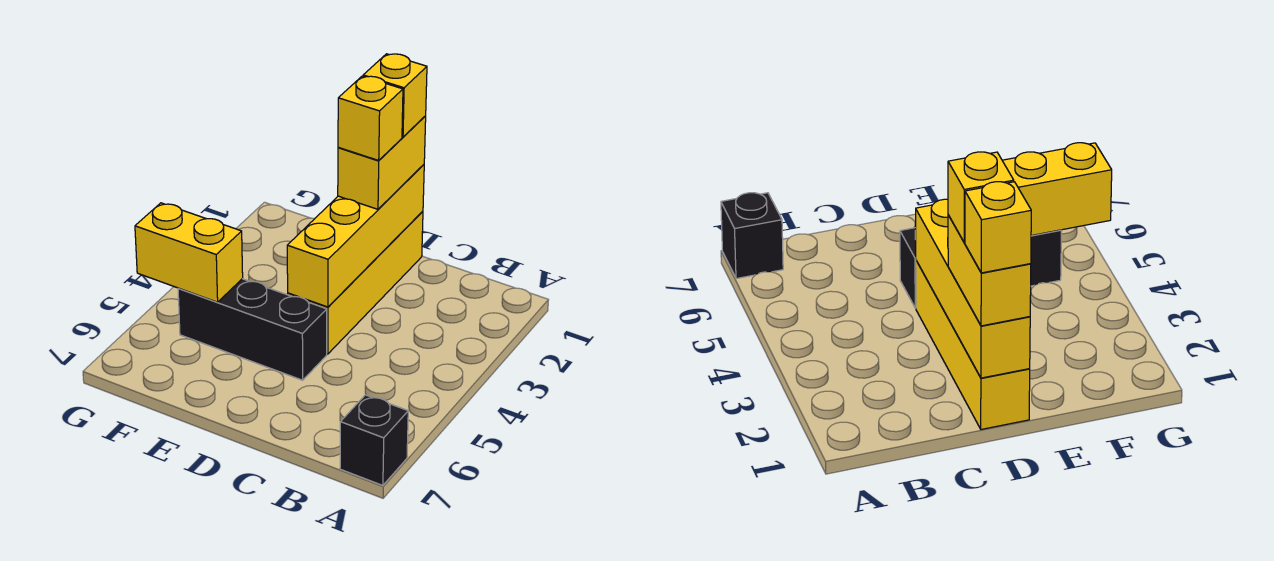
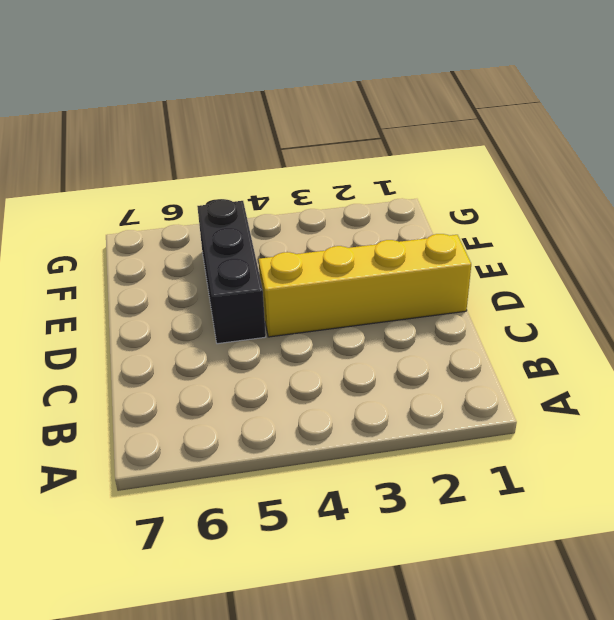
none -> black brick A7 level 1
none -> yellow brick D1:D4 level 2

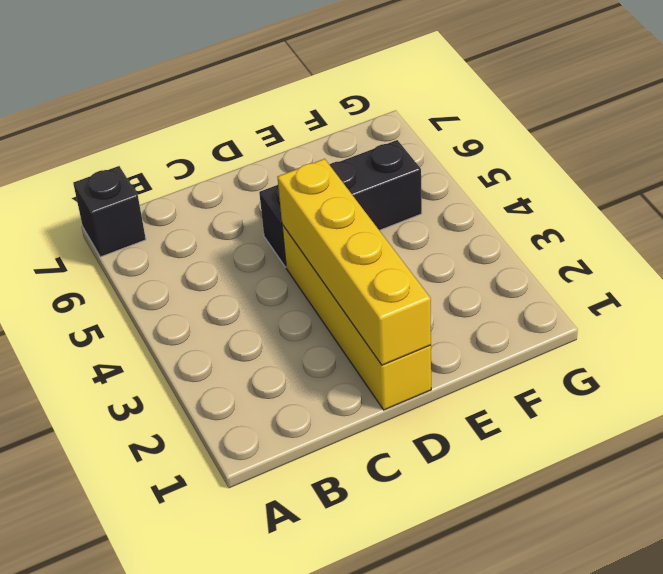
none -> yellow brick F5:G5 level 2
none -> yellow brick D1:D2 level 3

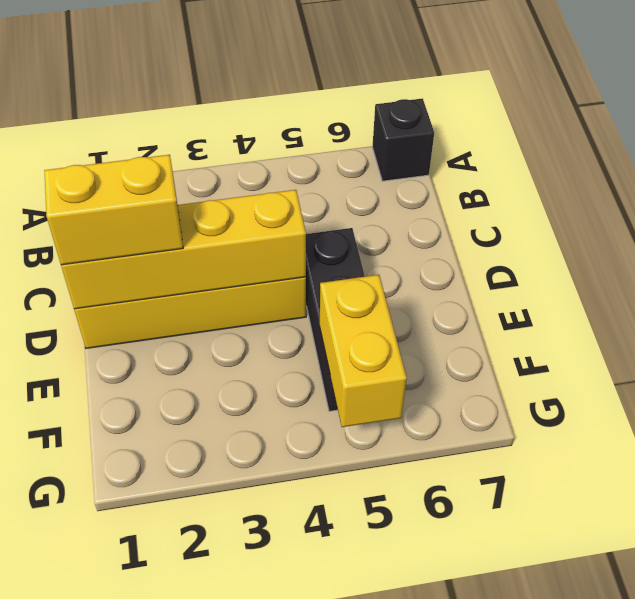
none -> yellow brick D1 level 4
none -> yellow brick D2 level 4

